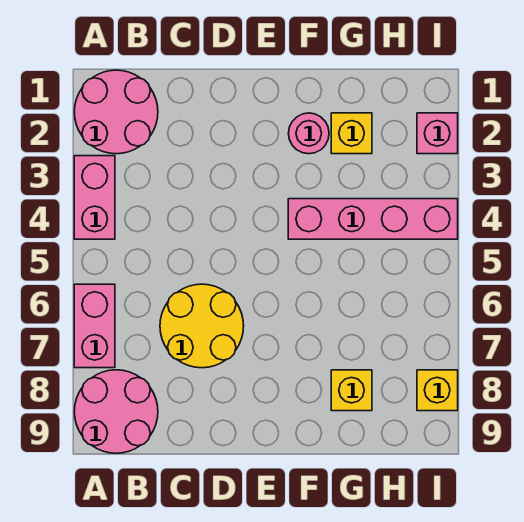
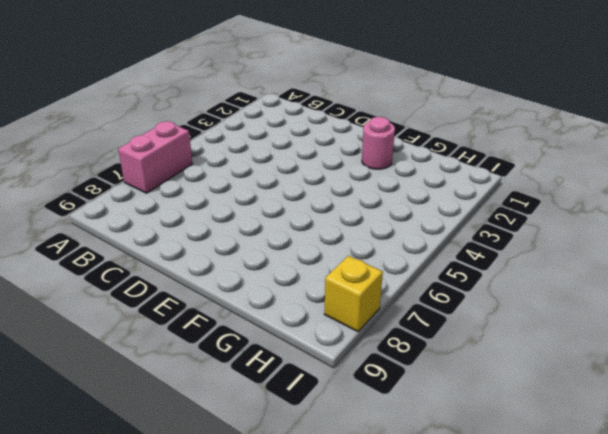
none -> pink round brick A1:B2 level 1
none -> pink brick A3:A4 level 1

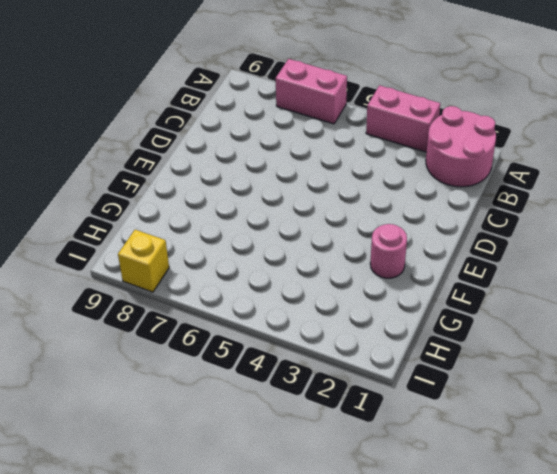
none -> pink round brick A8:B9 level 1
none -> yellow round brick C6:D7 level 1

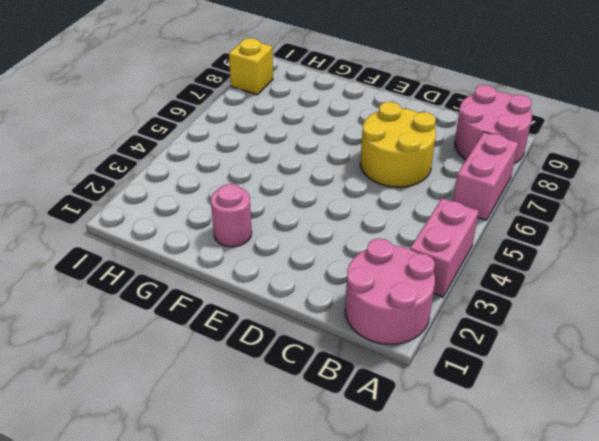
none -> pink brick F4:I4 level 1
none -> yellow brick G2 level 1

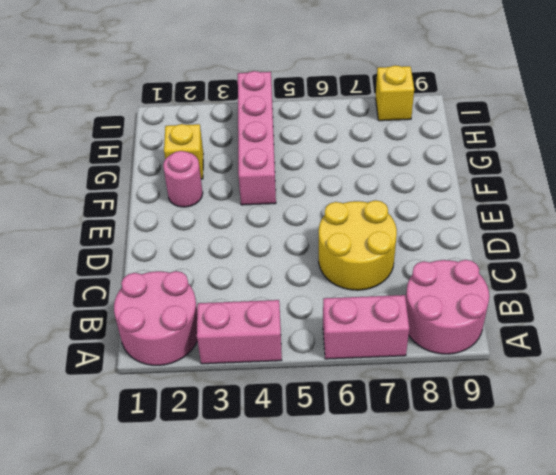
none -> yellow brick G8 level 1
none -> pink brick I2 level 1

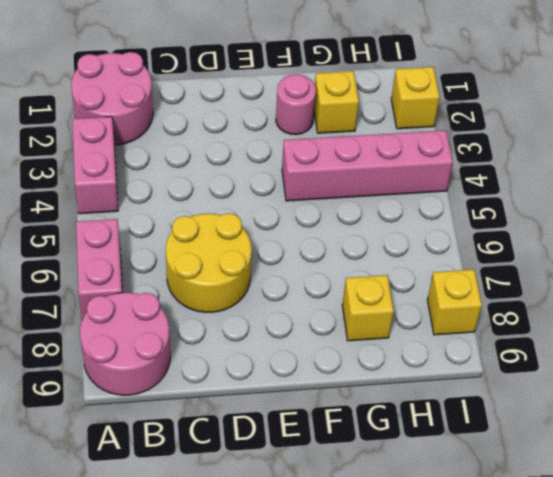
yellow brick I2 level 1 -> pink brick I2 level 1

